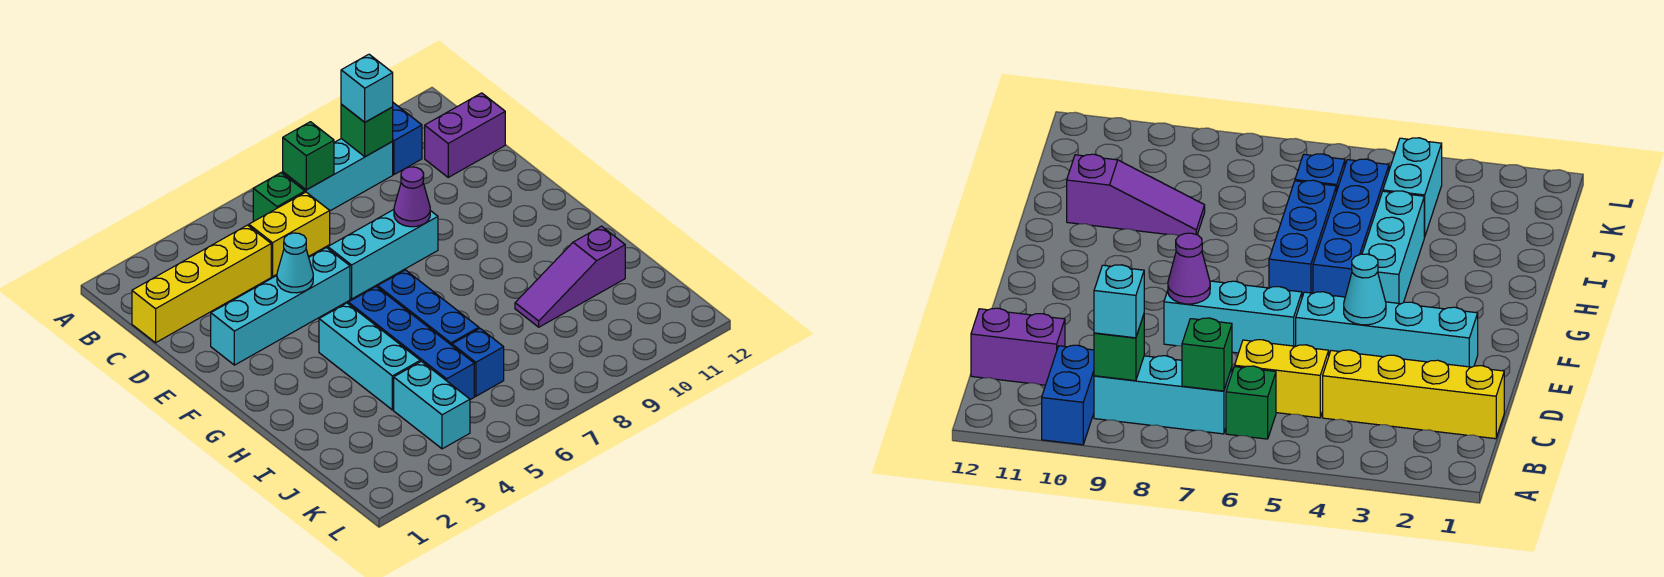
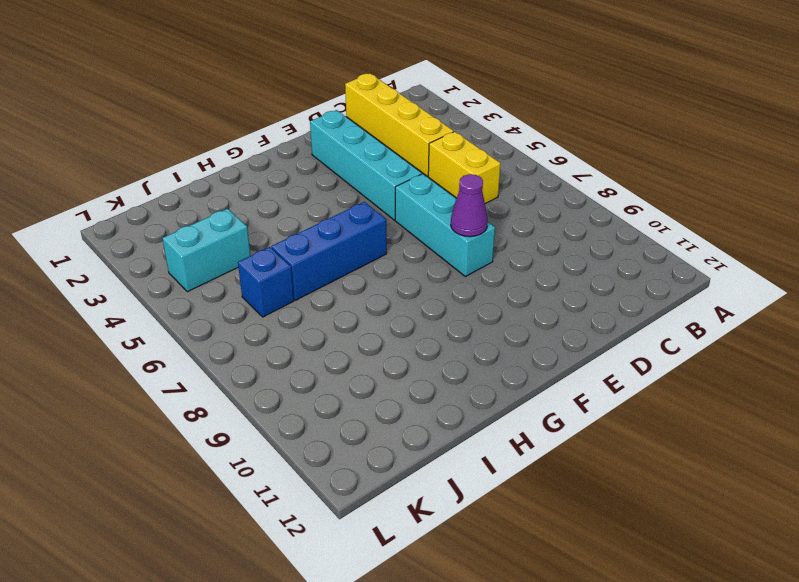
none -> blue brick A10:B10 level 1
none -> green brick B6 level 1
none -> cyan brick B7:B9 level 1

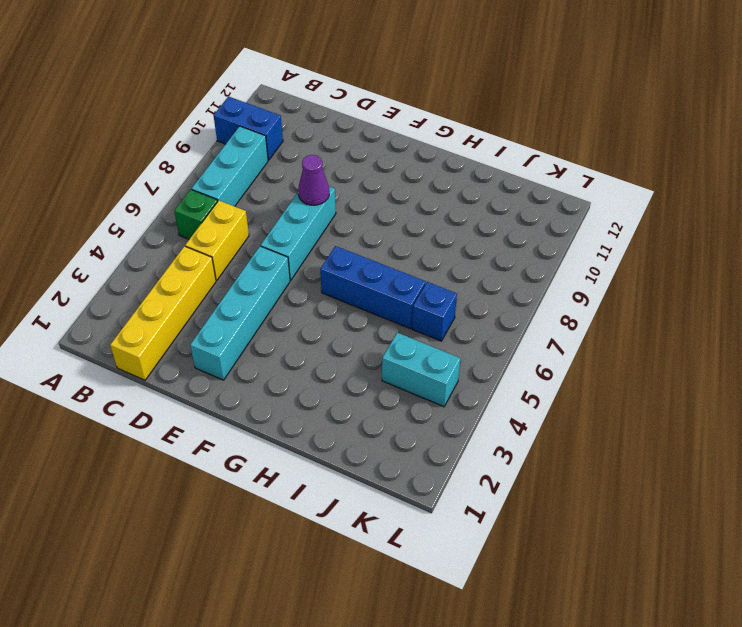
none -> purple brick C11:C12 level 1
none -> cyan brick G4:I4 level 1
none -> blue brick G5:J5 level 1

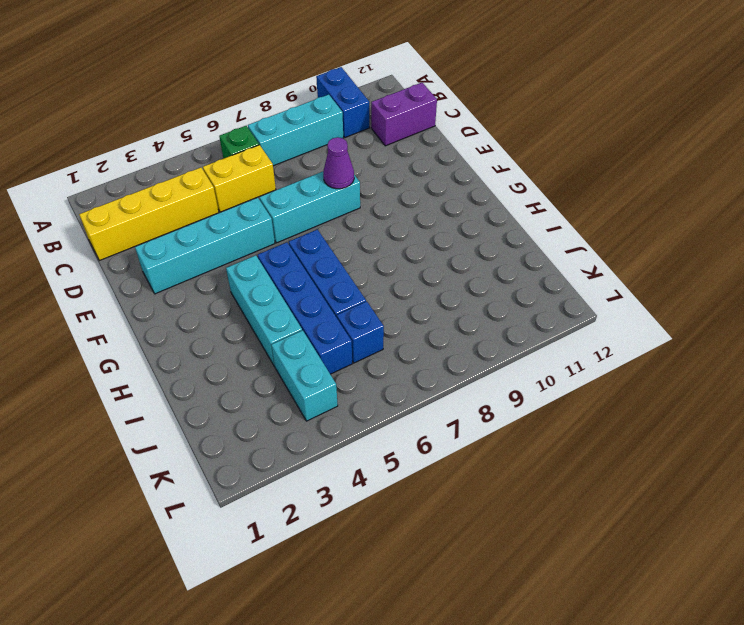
none -> purple slope I9:I11 level 1 top 11
none -> green brick B7 level 2
none -> green brick B9 level 2

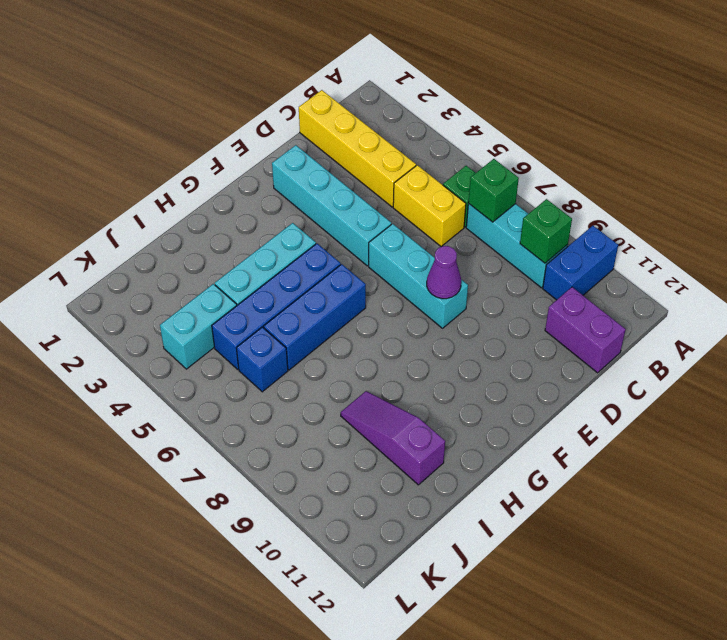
none -> cyan cone E4 level 2
none -> cyan brick B9 level 3

